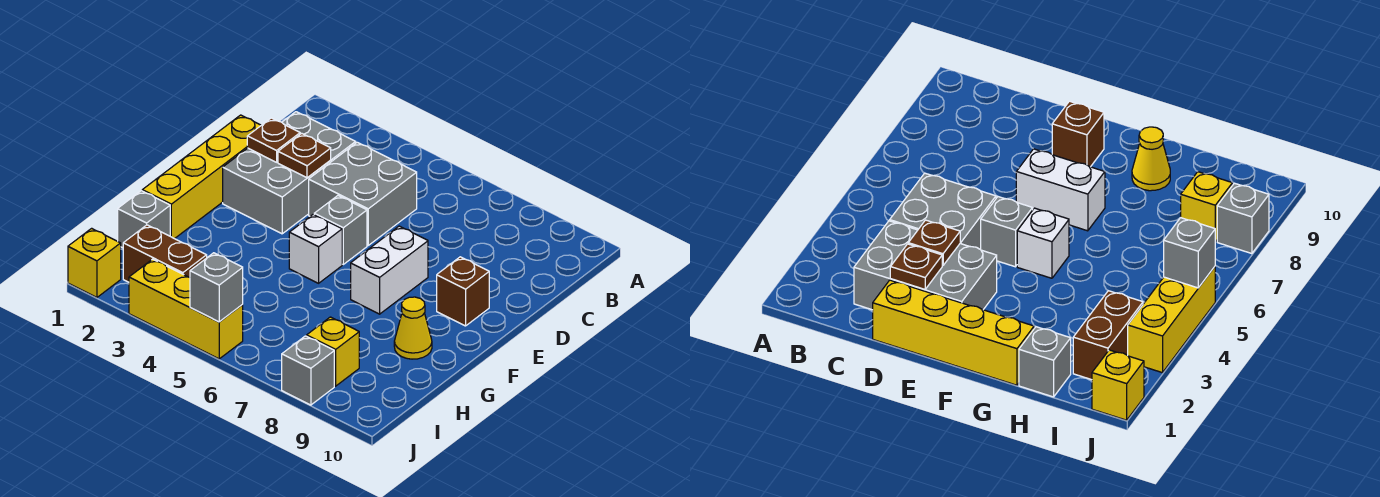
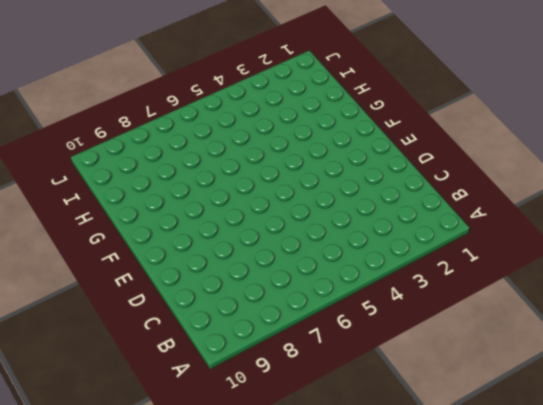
none -> grey brick C2:E3 level 1
none -> grey brick C4:D5 level 1
none -> yellow brick D1:G1 level 1

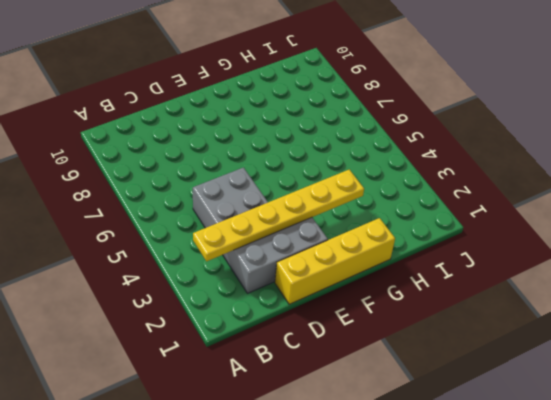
yellow plate B3:G3 level 2 -> brown plate D3 level 2
none -> grey brick E5 level 1
none -> white brick E7:F7 level 1
none -> brown brick E9 level 1

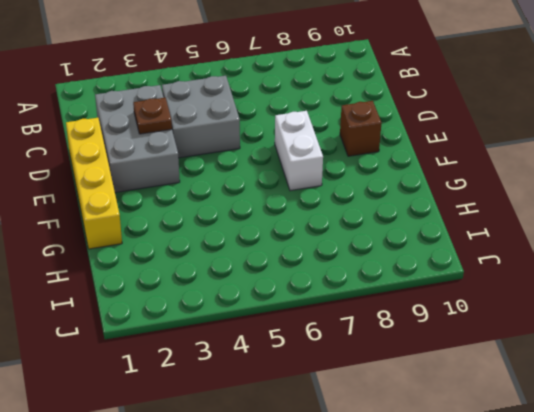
none -> grey brick E5 level 1
none -> white brick F5 level 1
none -> yellow cone G9 level 1

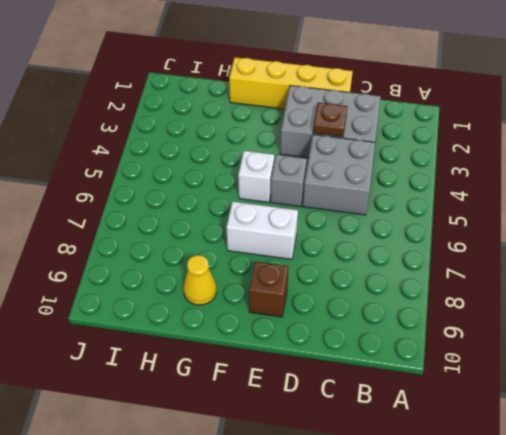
none -> grey brick H1 level 1
none -> brown brick I2:I3 level 1
none -> yellow brick I8 level 1

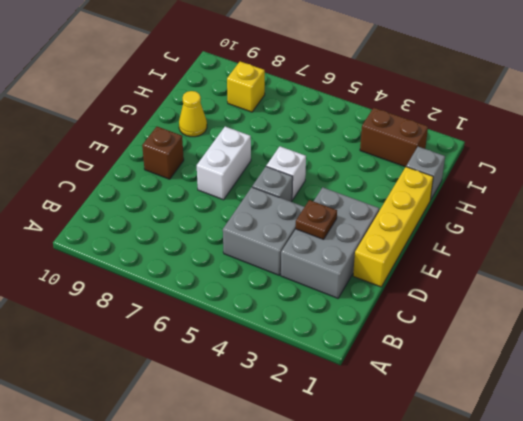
none -> yellow brick J1 level 1
none -> yellow brick J3:J5 level 1
none -> grey brick J8 level 1

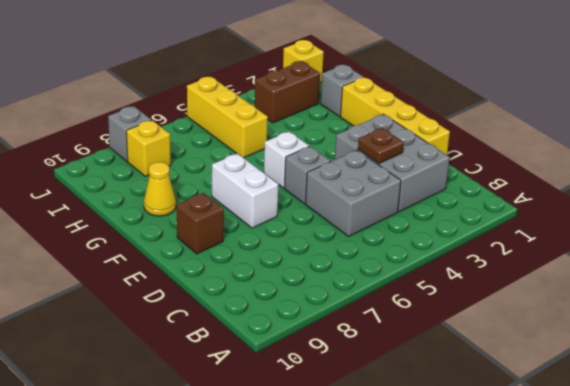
yellow brick H5:J5 level 1 -> yellow brick J3:J5 level 1
none -> brown plate D2 level 2
none -> grey brick J5 level 2

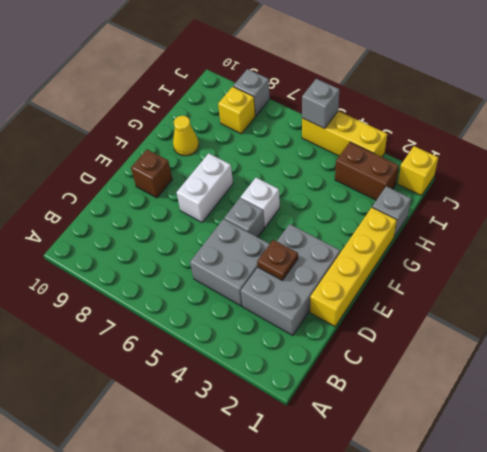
none -> brown plate D2 level 2

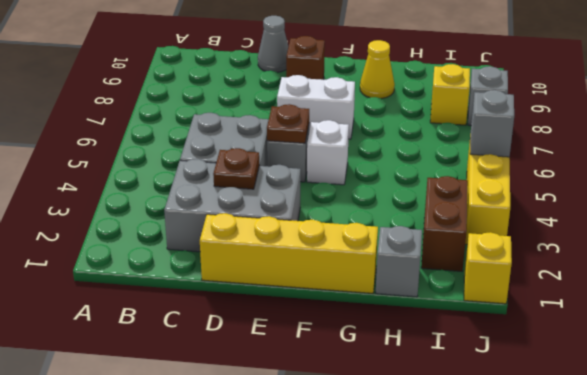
grey cone D10 level 1 -> none
brown plate E5 level 2 -> brown plate D2 level 2

